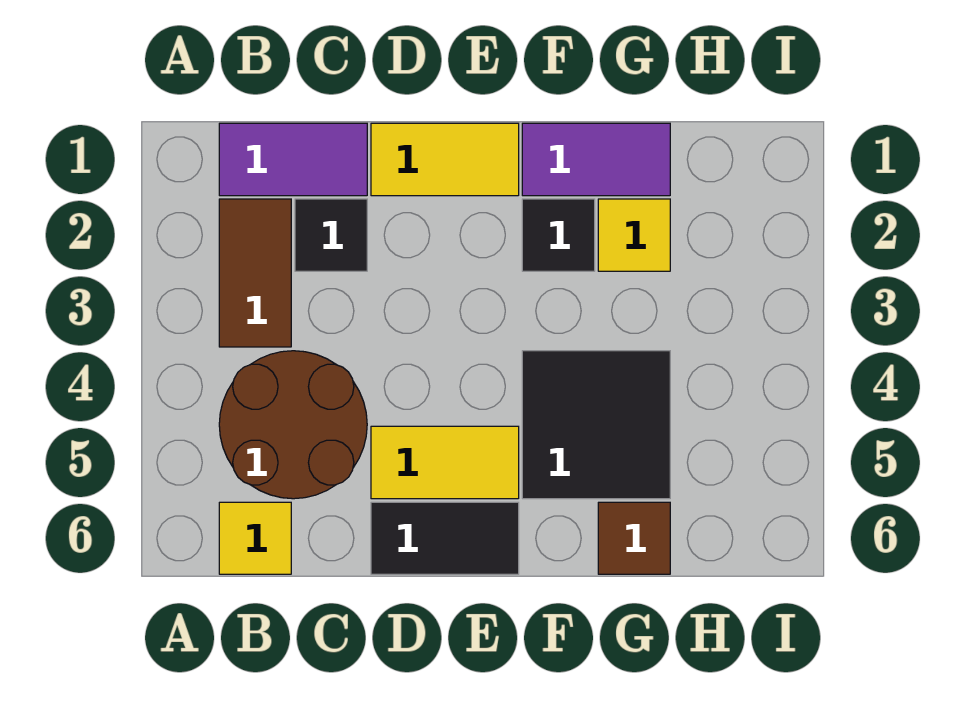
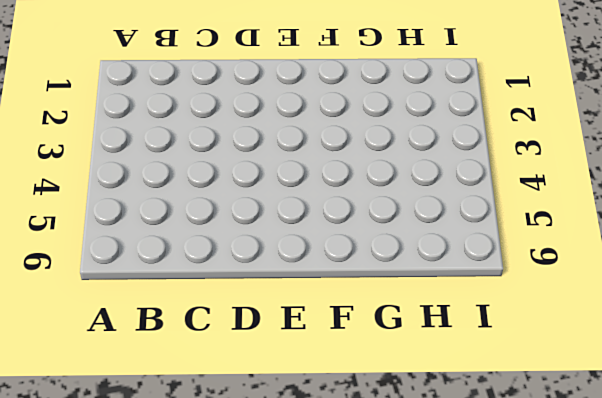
none -> purple tile B1:C1 level 1
none -> brown tile B2:B3 level 1
none -> brown round brick B4:C5 level 1

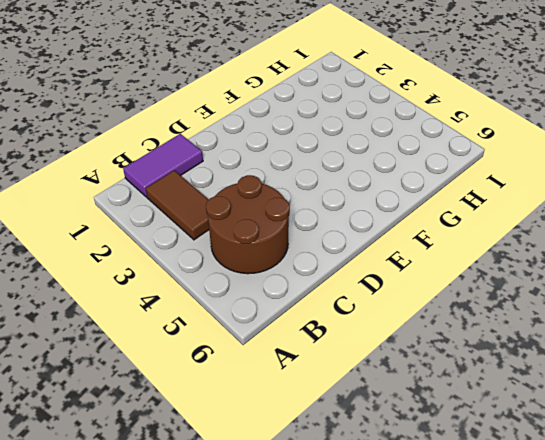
none -> yellow tile B6 level 1
none -> black tile C2 level 1
none -> yellow tile D1:E1 level 1

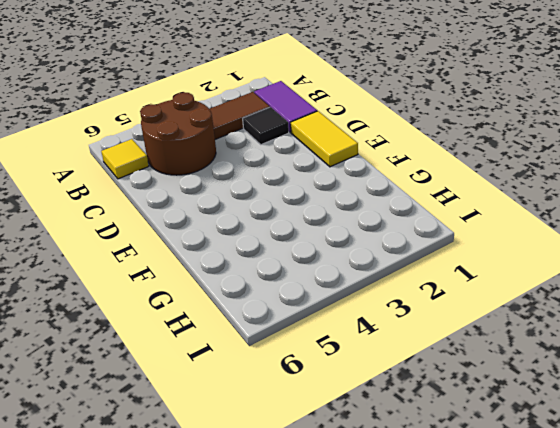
none -> yellow tile D5:E5 level 1
none -> black tile D6:E6 level 1
none -> purple tile F1:G1 level 1

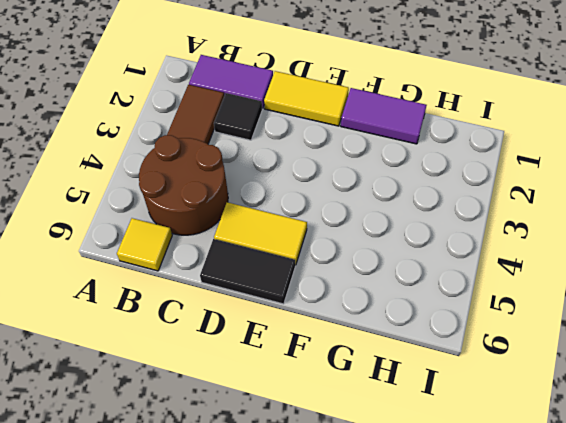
none -> black tile F2 level 1
none -> black tile F4:G5 level 1
none -> yellow tile G2 level 1

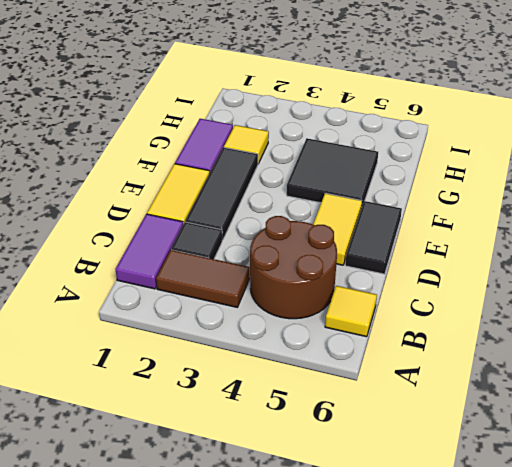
black tile D2:F2 level 1 -> black tile F2 level 1
none -> brown tile G6 level 1

